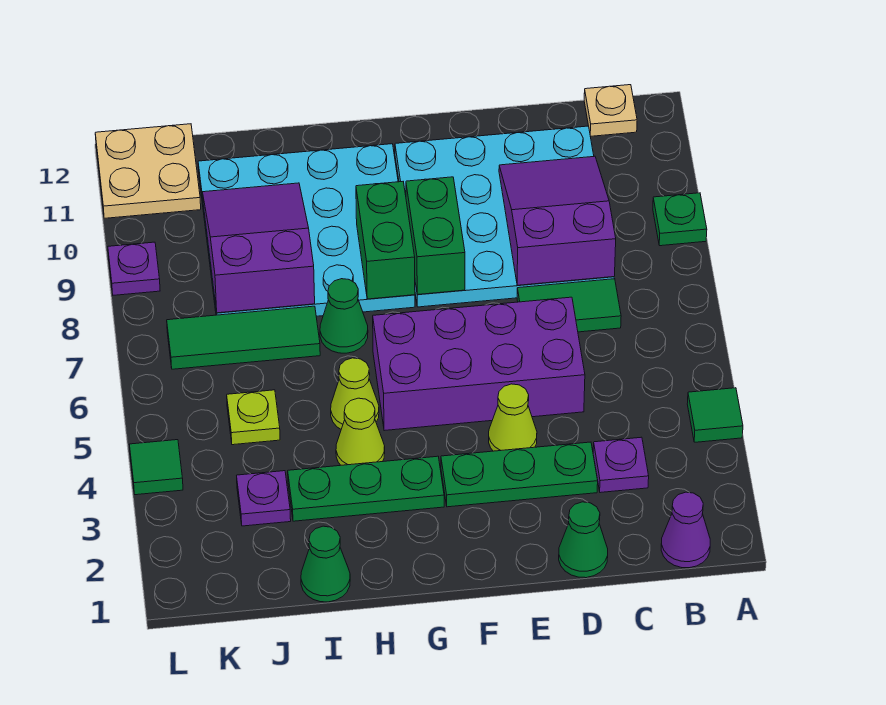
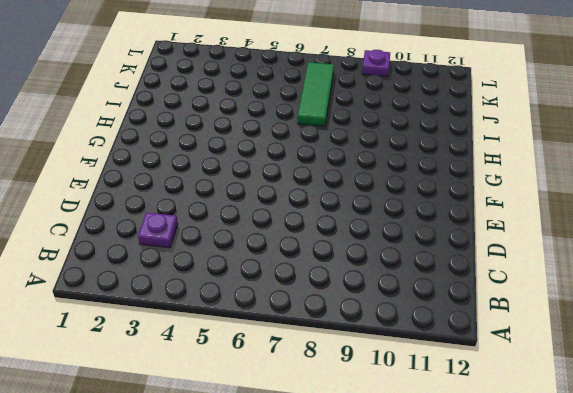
none -> green tile A4 level 1
none -> green plate A9 level 1
none -> purple cone B1 level 1

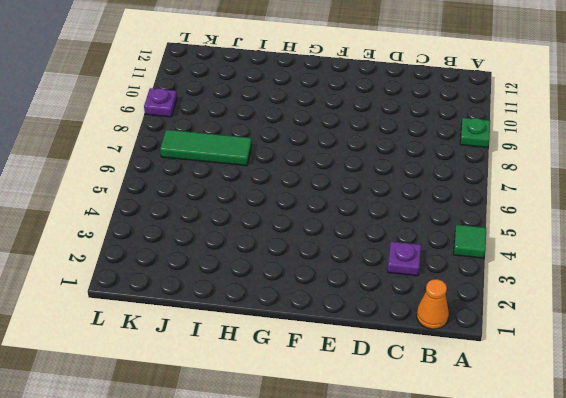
orange cone B1 level 1 -> purple cone B1 level 1
none -> tan plate B12 level 1
none -> green tile C7:D7 level 1
none -> cyan plate C8:F11 level 1

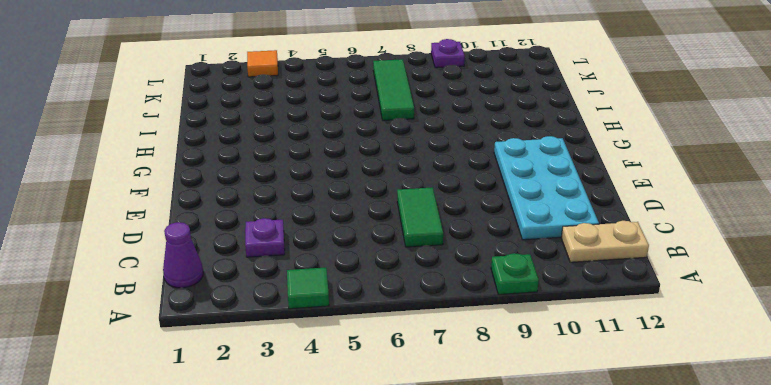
tan plate B11:B12 level 1 -> tan plate B12 level 1
cyan plate C10:F11 level 1 -> cyan plate C8:F11 level 1
orange tile L3 level 1 -> none
none -> green cone D1 level 1
none -> green plate D3:F3 level 1
none -> purple brick D5:G6 level 1

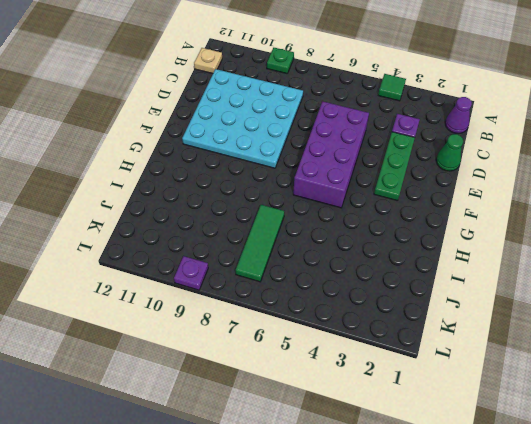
none -> green tile C7:D7 level 1
none -> lime cone E4 level 1
none -> green plate G3:I3 level 1

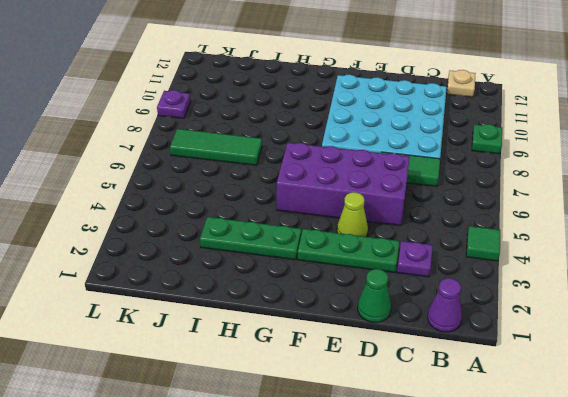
none -> cyan plate G8:J11 level 1
none -> lime cone H4 level 1
none -> lime cone H5 level 1

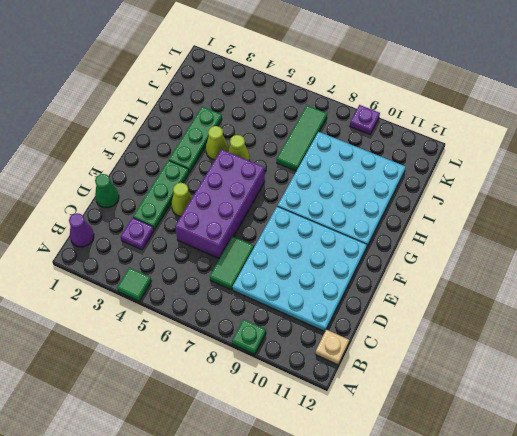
none -> green cone H7 level 1
none -> green cone I1 level 1
none -> purple plate J3 level 1

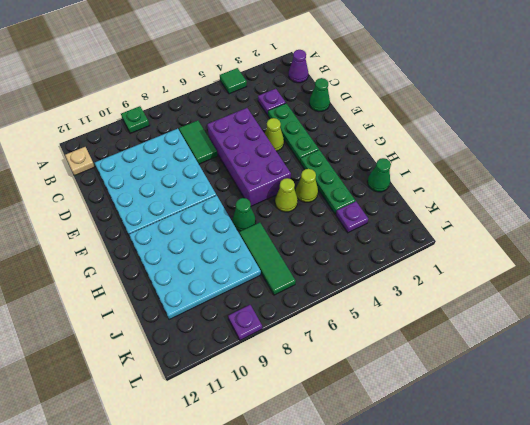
none -> lime plate J5 level 1
none -> tan plate K11:L12 level 1
none -> green tile L4 level 1

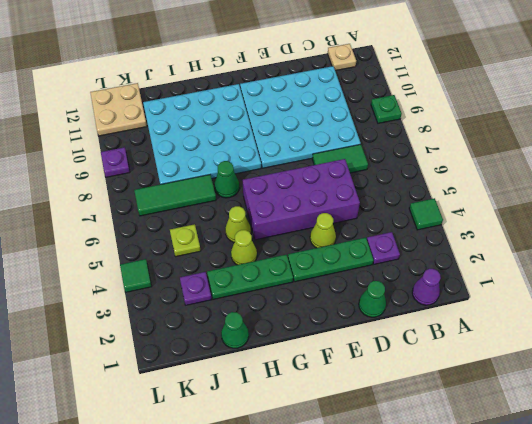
none -> purple slope C8:D10 level 2 top 8
none -> green brick F8:F9 level 2
none -> green brick G8:G9 level 2

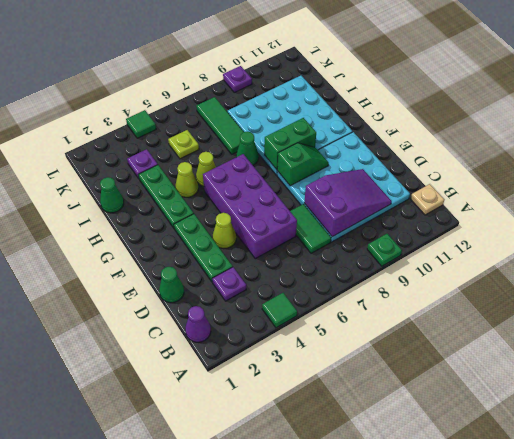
green slope F8:F9 level 2 top 8 -> green brick F8:F9 level 2
none -> tan plate K11:L12 level 1
none -> purple slope I8:J10 level 2 top 8

